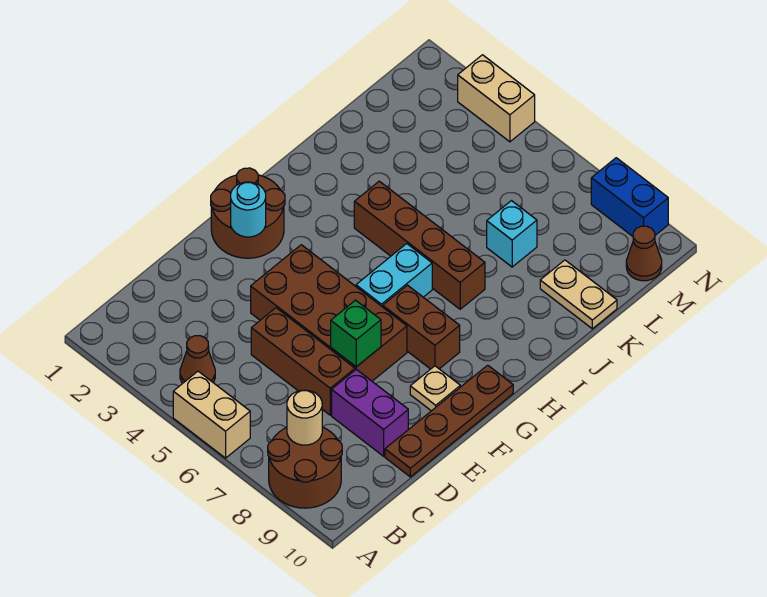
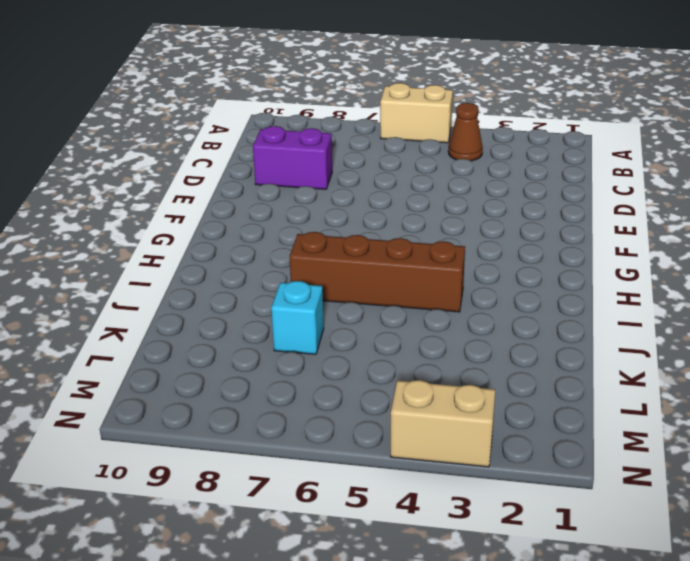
none -> brown round brick A8:B9 level 1
none -> brown brick D5:D7 level 1
none -> brown plate D10:G10 level 1

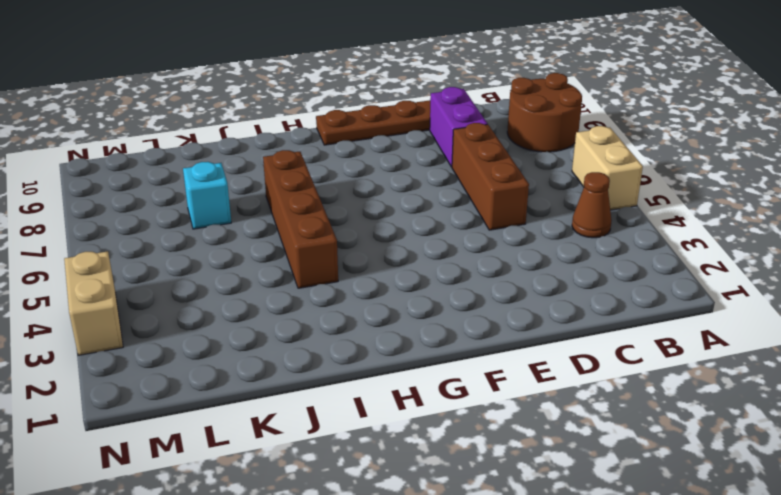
none -> brown brick E4:F7 level 1
none -> brown round brick F1:G2 level 1
none -> tan plate F9 level 1

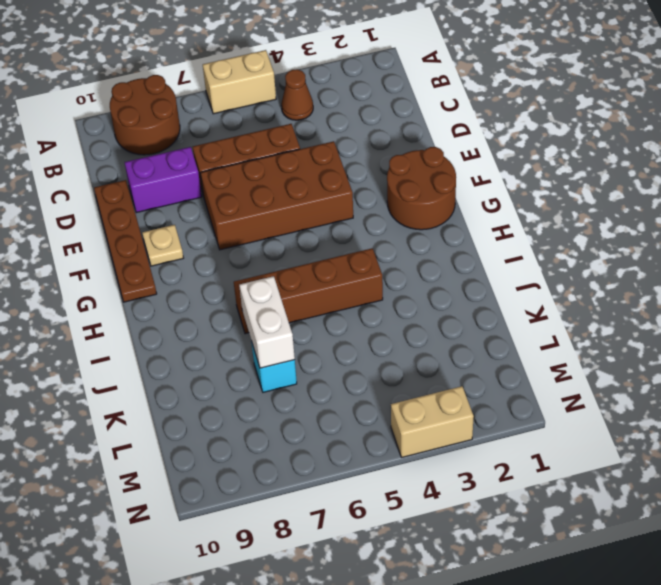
white brick J7:K7 level 2 -> none
none -> cyan brick G6:H6 level 1
none -> brown brick G7:G8 level 1
none -> tan plate K9:K10 level 1

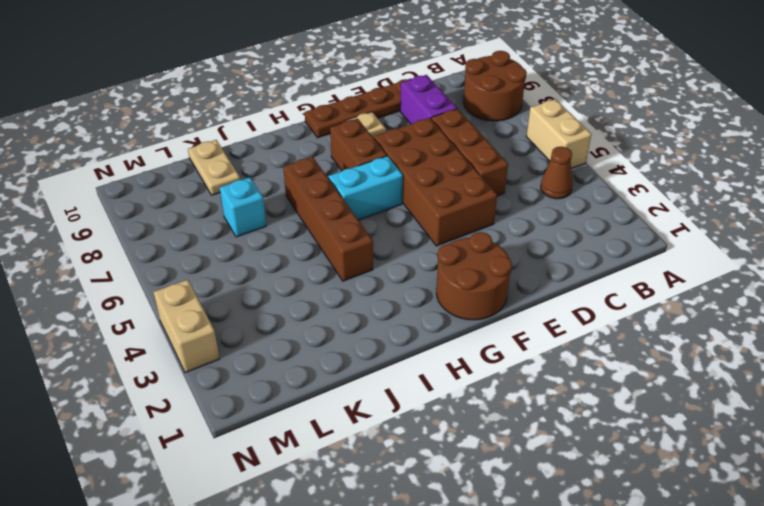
none -> brown cone M10 level 1
none -> blue brick N8:N9 level 1
none -> tan round brick B8 level 2

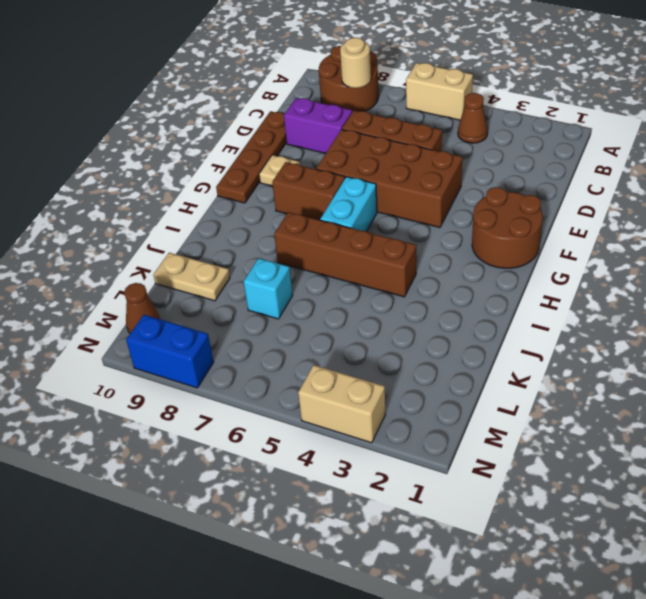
none -> green brick E7 level 2
none -> cyan round brick F2 level 2

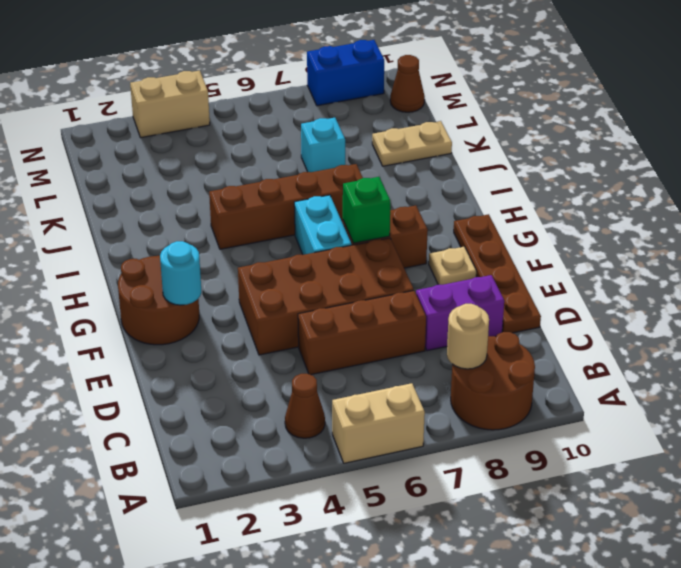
green brick G7 level 2 -> green brick E7 level 2

